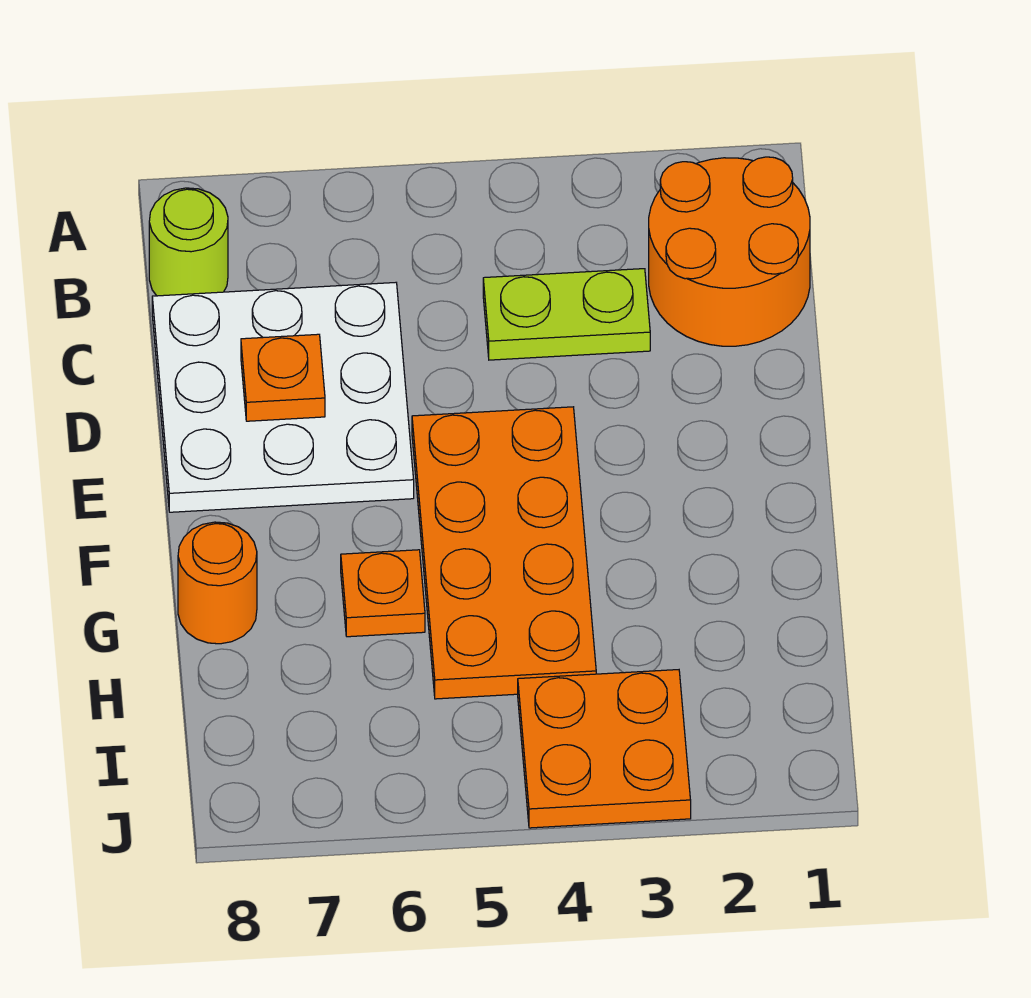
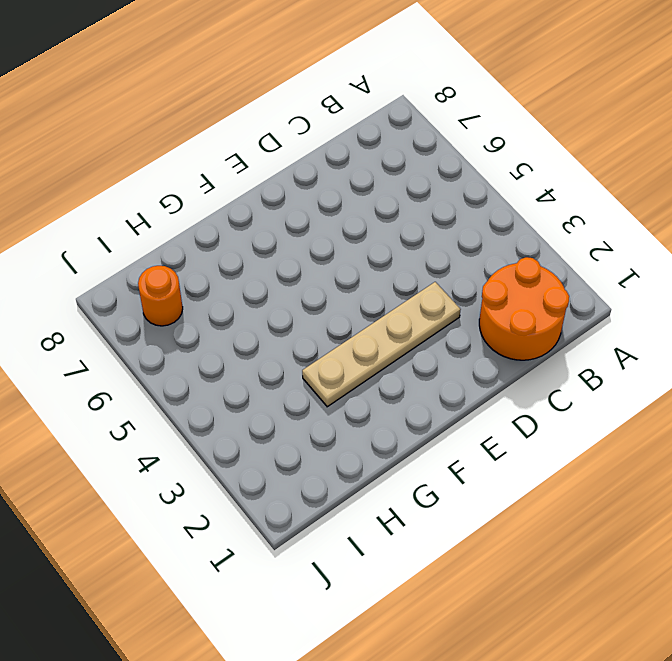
tan plate D3:G3 level 1 -> none
orange round brick I7 level 1 -> orange round brick G8 level 1
none -> lime round brick B8 level 1
none -> lime plate C3:C4 level 1

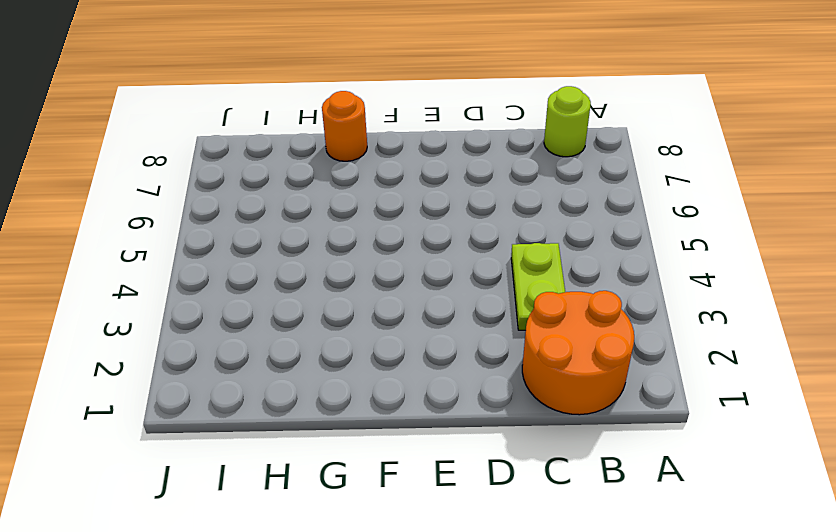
none -> white plate C6:E8 level 1
none -> orange plate E4:H5 level 1

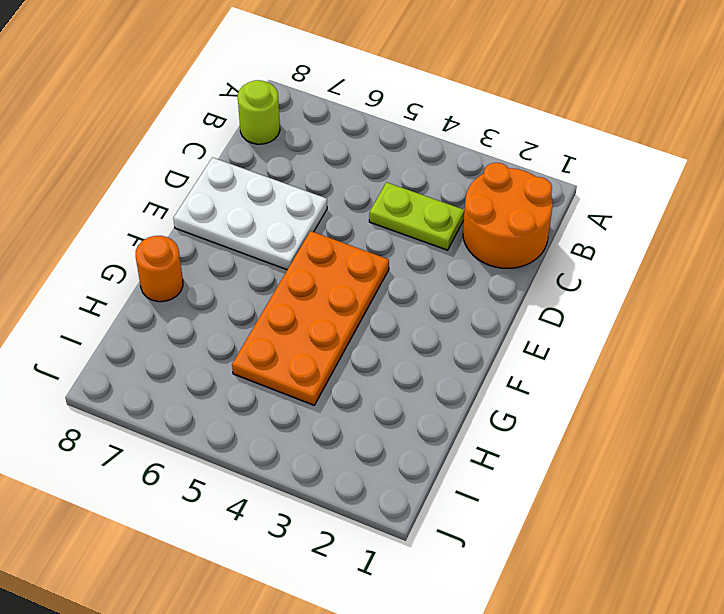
white plate D6:E8 level 1 -> white plate C6:E8 level 1
none -> orange plate G6 level 1
none -> orange plate I3:J4 level 1

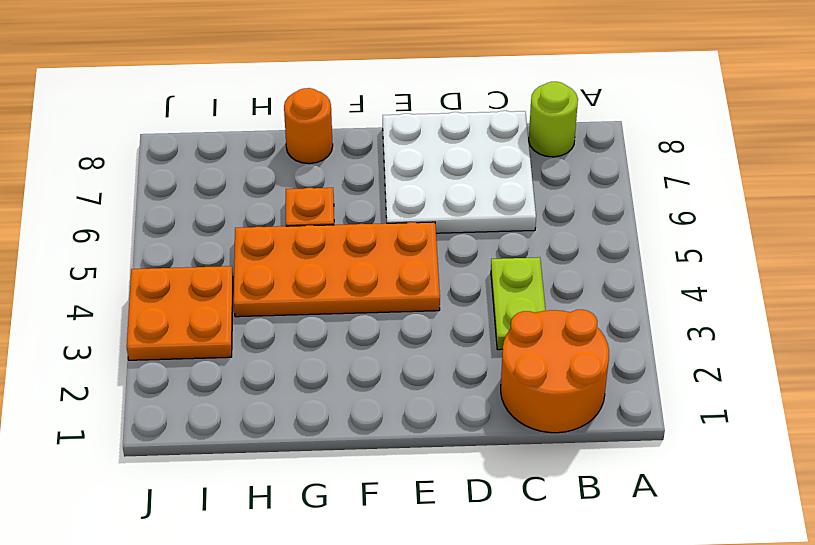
none -> orange plate D7 level 2

